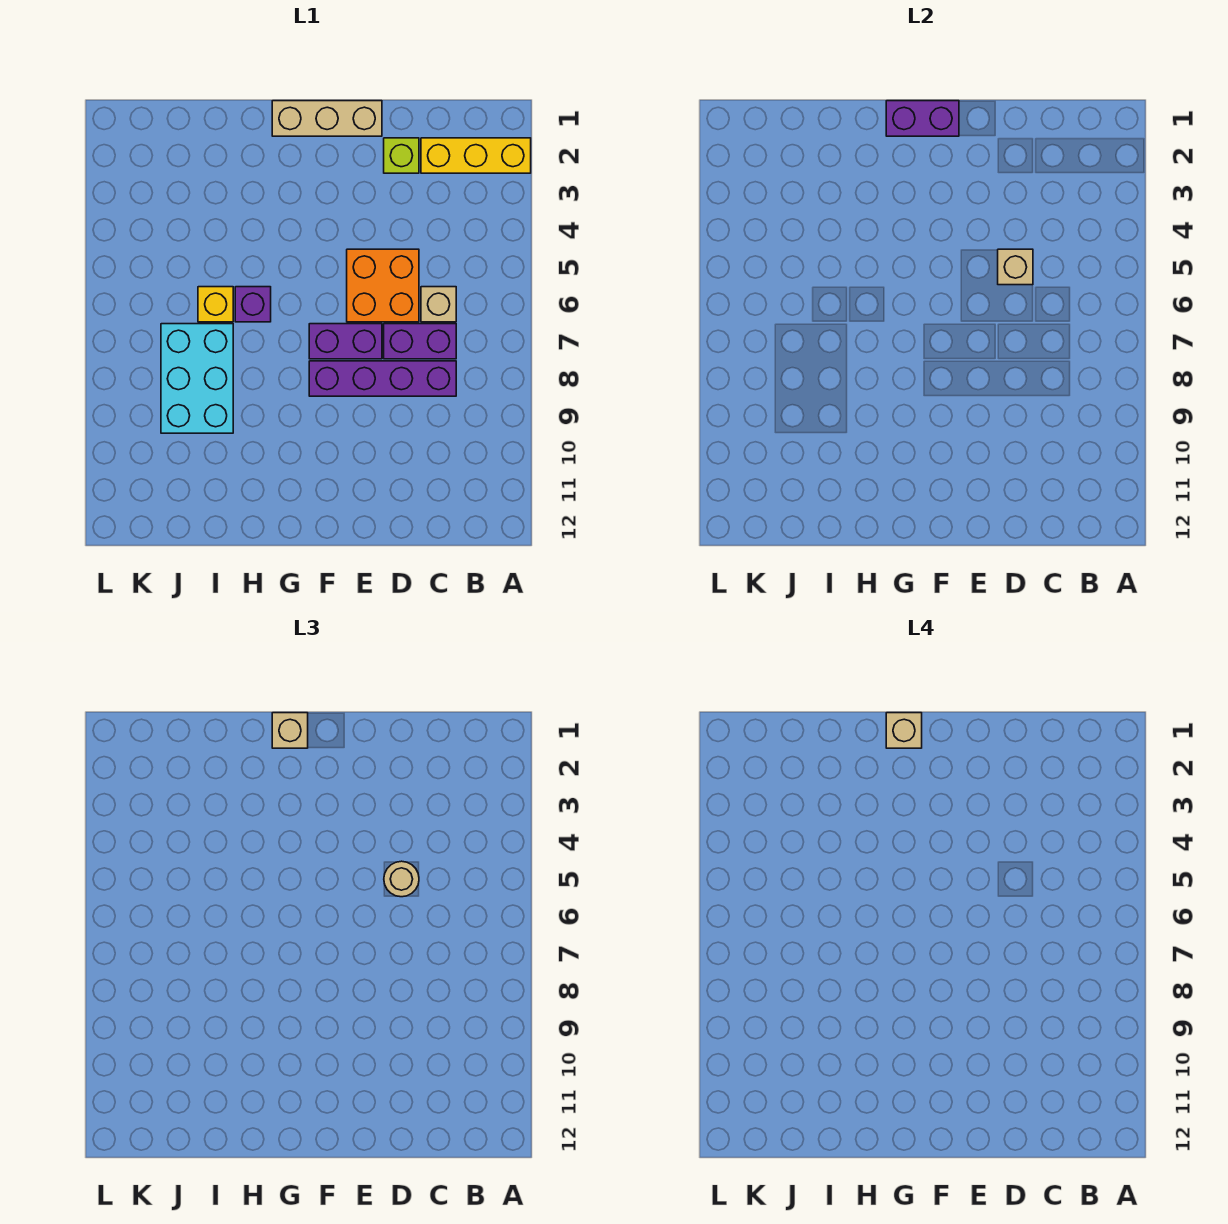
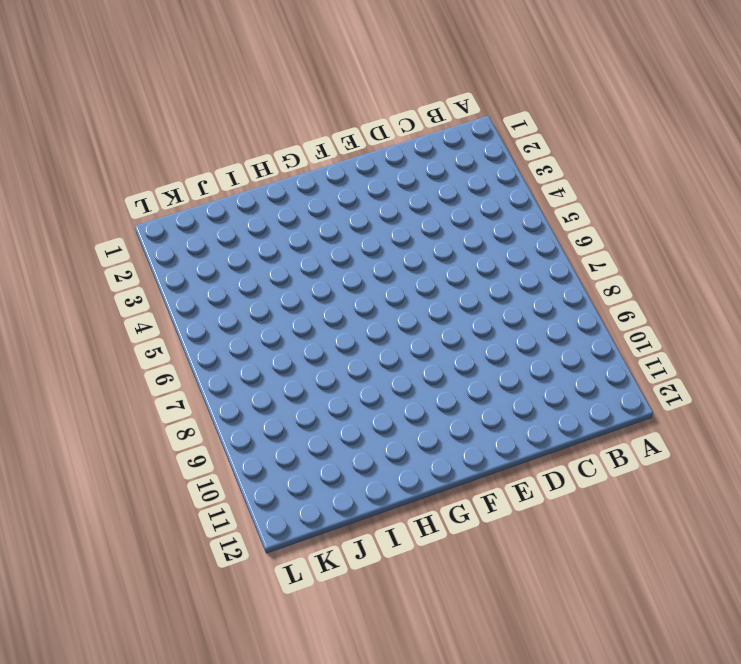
none -> yellow brick A2:C2 level 1
none -> tan brick C6 level 1
none -> purple brick C7:D7 level 1

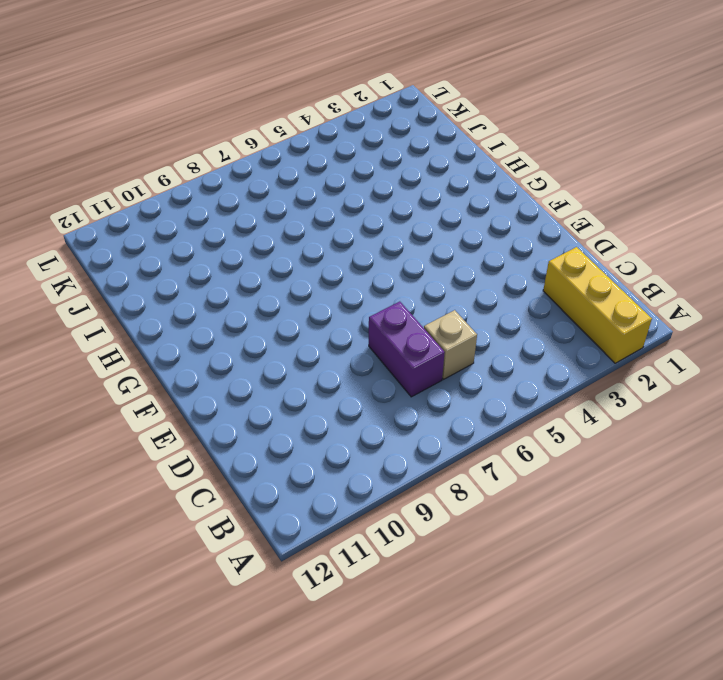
none -> purple brick C8:F8 level 1
none -> lime brick D2 level 1
none -> orange brick D5:E6 level 1

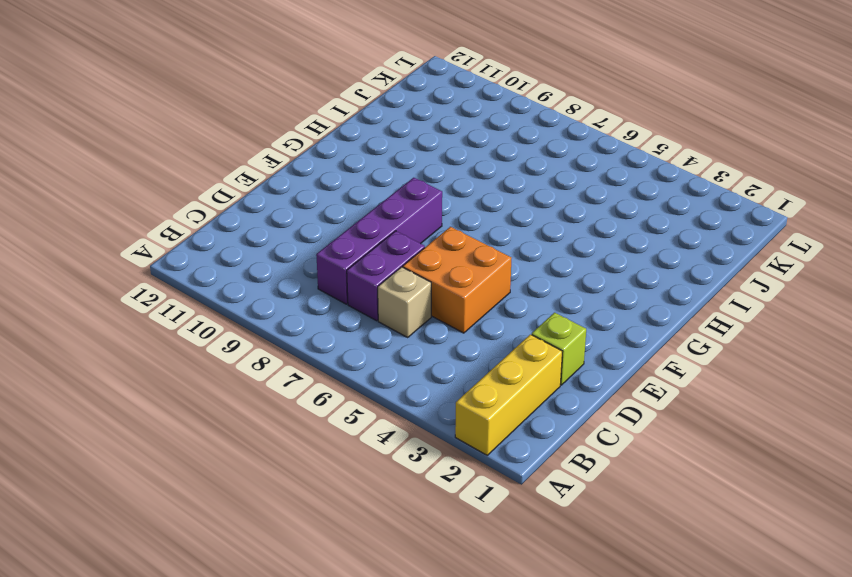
none -> tan brick E1:G1 level 1
none -> purple brick E7:F7 level 1
none -> purple brick H6 level 1

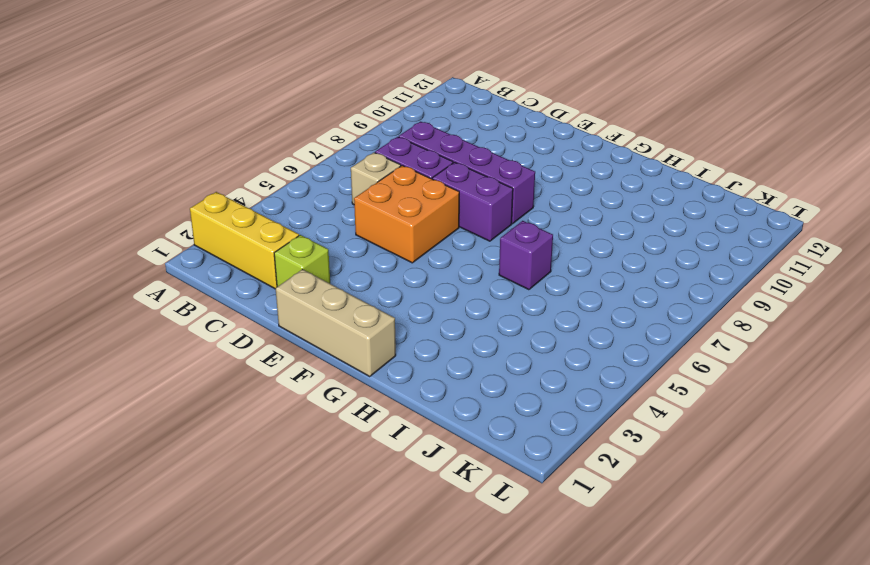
none -> yellow brick I6 level 1
none -> cyan brick I7:J9 level 1
none -> tan brick D5 level 2

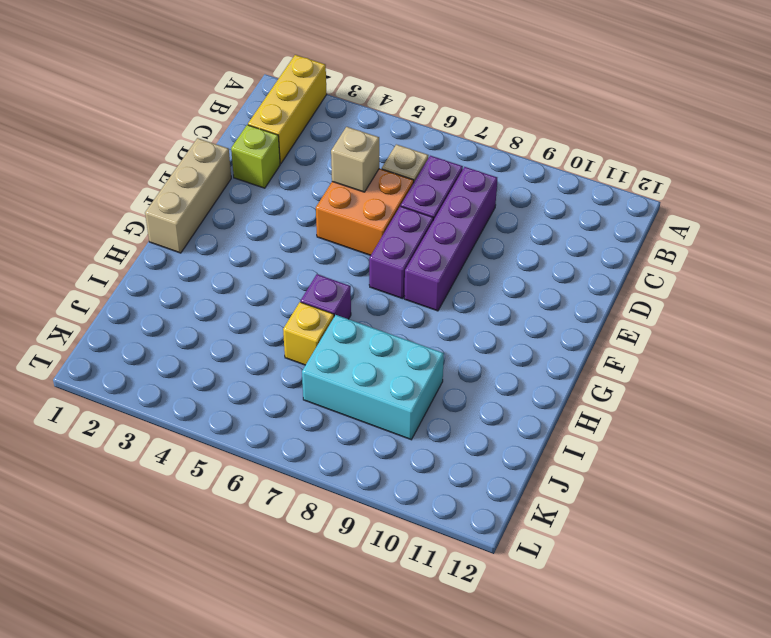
none -> purple brick F1:G1 level 2
none -> tan round brick D5 level 3
none -> tan brick G1 level 3

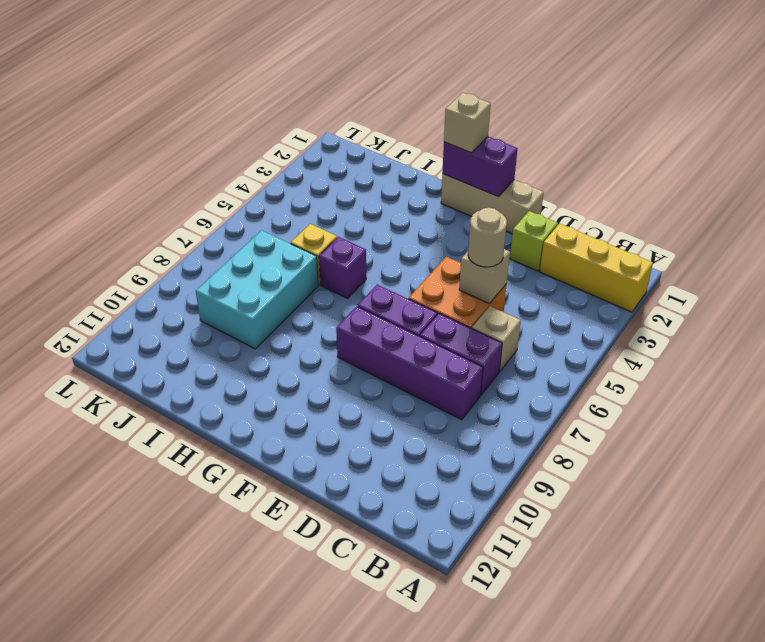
none -> tan brick G1 level 4

